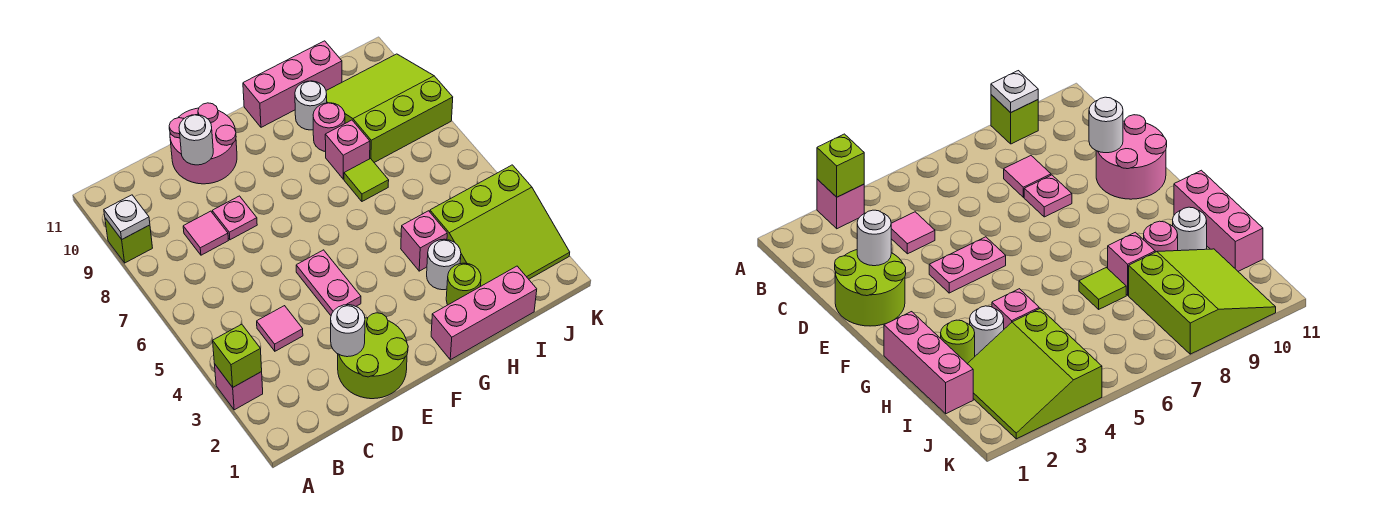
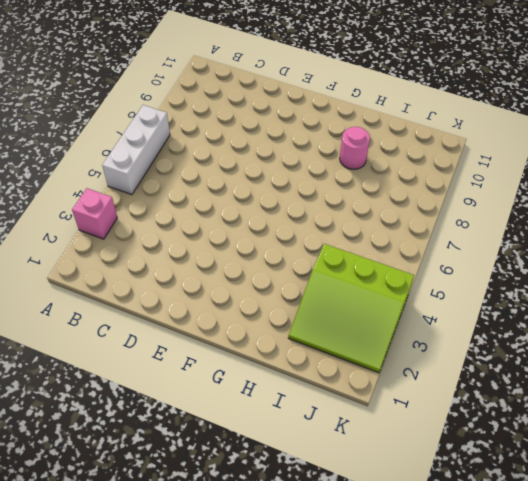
white brick A5:A7 level 1 -> none
none -> lime brick A9 level 1
none -> pink tile C4 level 1
none -> pink tile C8 level 1

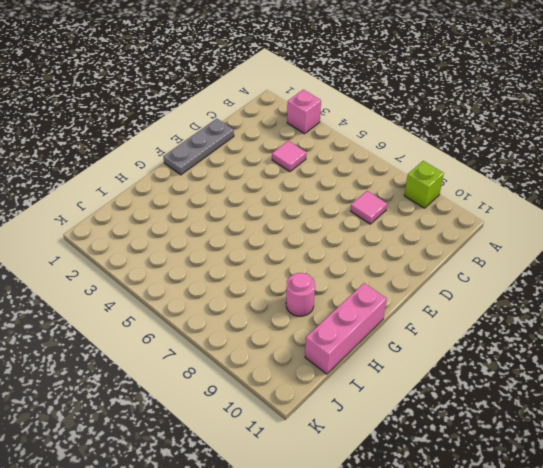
grey plate D1:F1 level 1 -> lime round brick D1:E2 level 1
none -> pink plate D8 level 1
none -> pink round brick D10:E11 level 1
none -> pink plate E4:E5 level 1

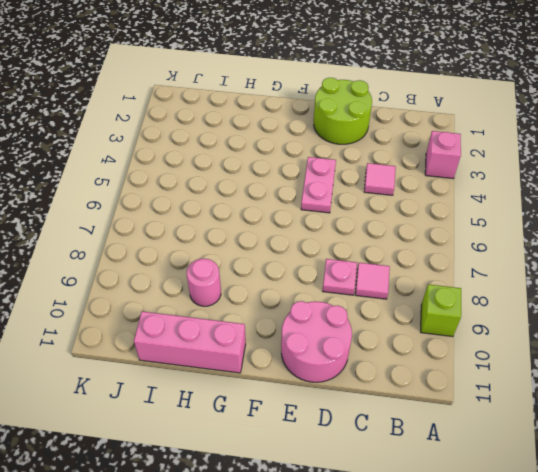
none -> pink brick G1:I1 level 1
none -> lime round brick H2 level 1
none -> white round brick H3 level 1

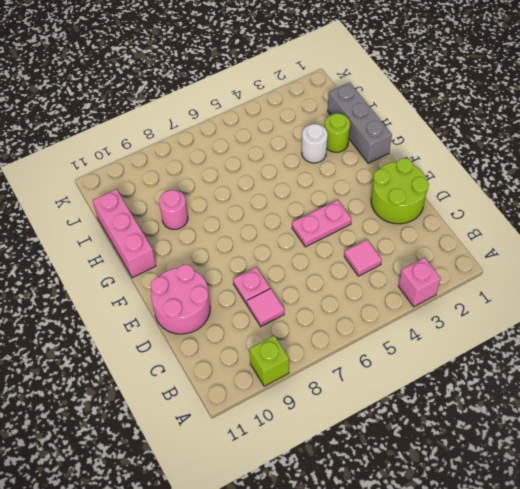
grey brick G1:I1 level 1 -> pink brick G1:I1 level 1
none -> pink brick H4 level 1
none -> lime tile H7 level 1
none -> pink brick H8 level 1

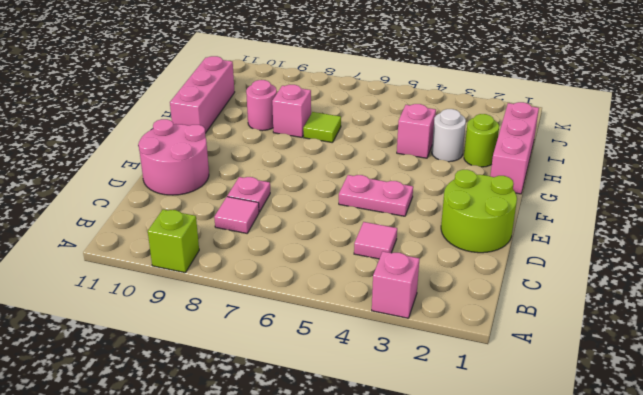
none -> white round brick H10 level 1
none -> lime slope I2:K4 level 1 top 4
none -> lime slope I8:K10 level 1 top 8

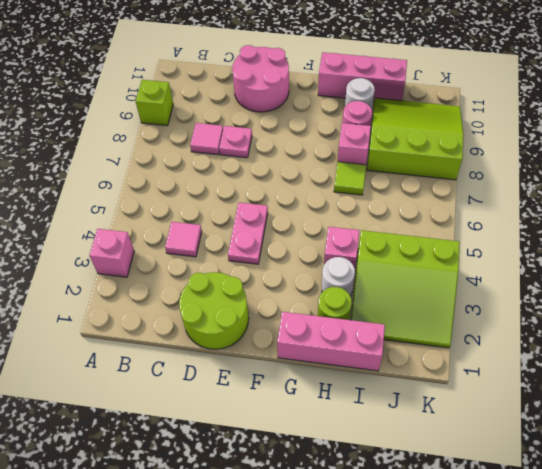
none -> lime brick A3 level 2
none -> white plate A9 level 2
none -> white round brick D2 level 2

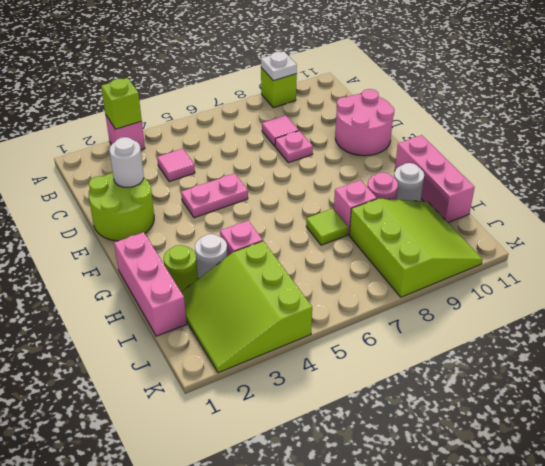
none -> white round brick D10 level 2

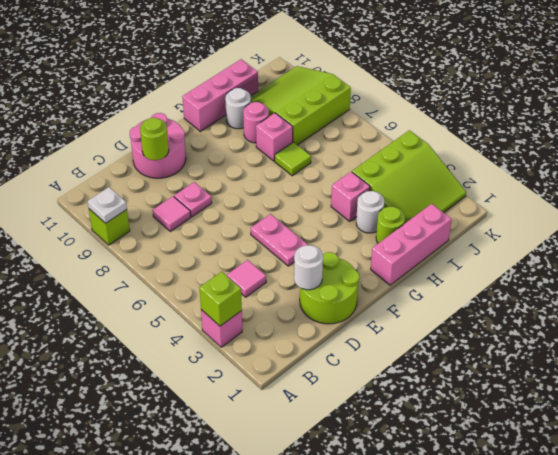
lime round brick D10 level 2 -> white round brick D10 level 2

